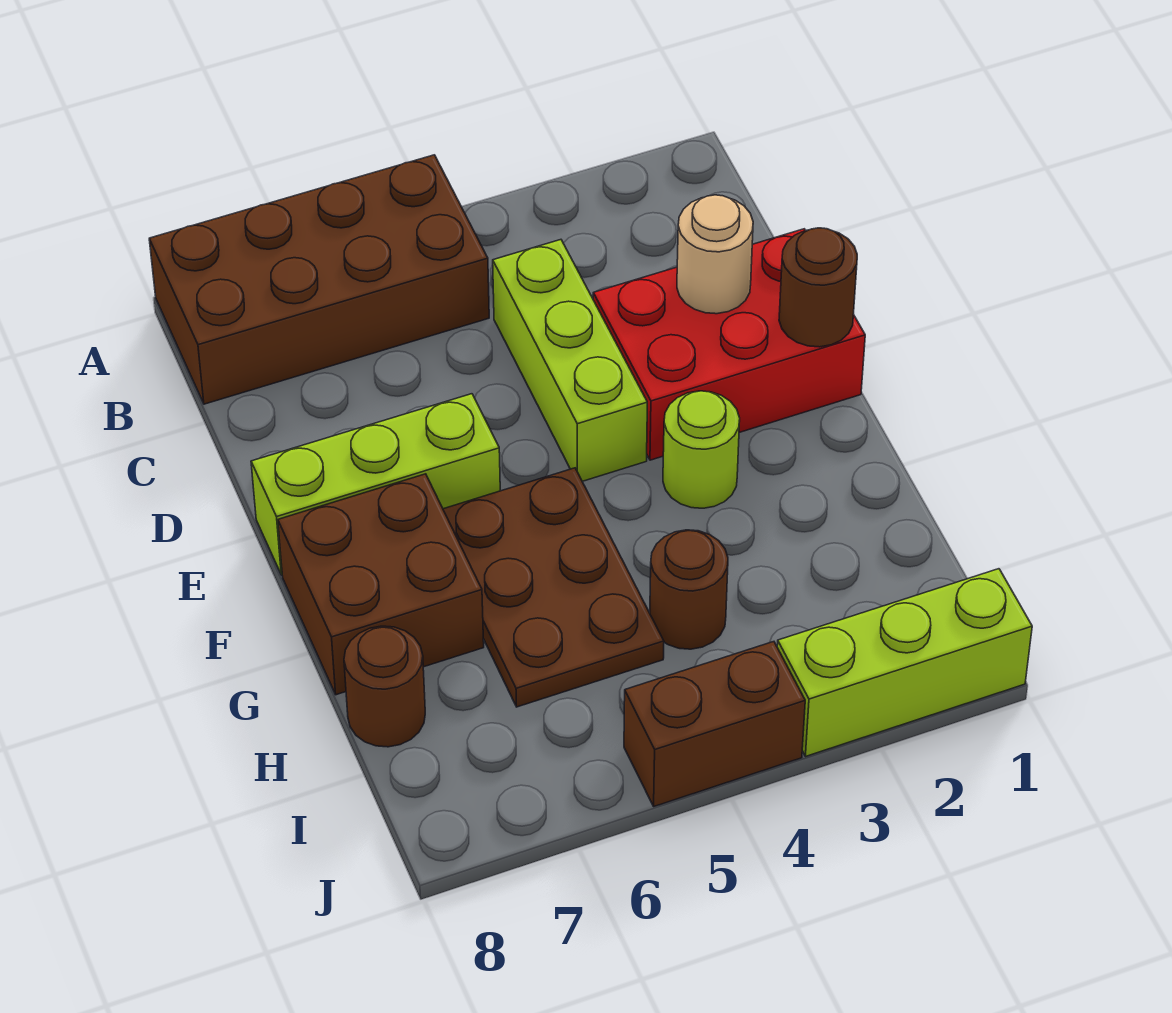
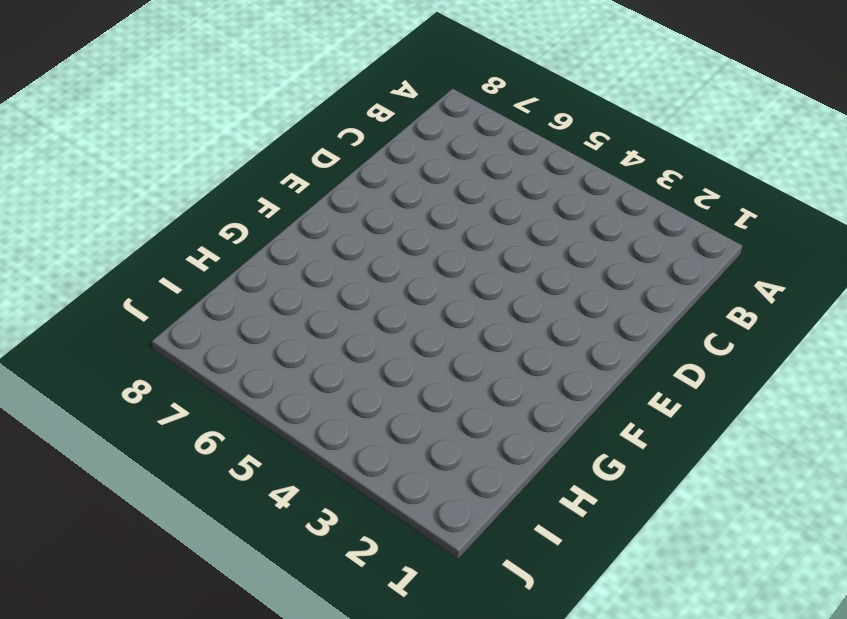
none -> brown brick A5:B8 level 1
none -> lime brick C4:E4 level 1
none -> red brick D1:E3 level 1

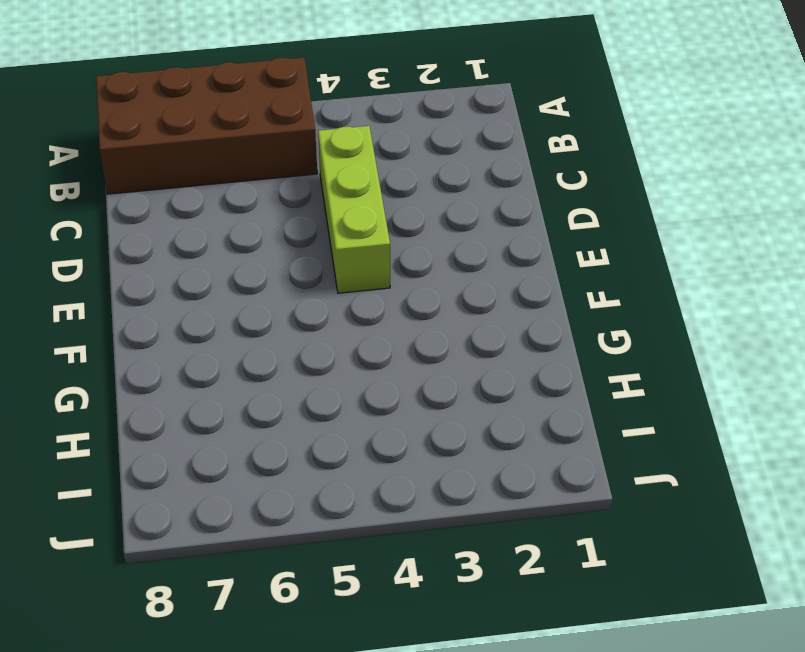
none -> red brick D1:E3 level 1
none -> lime brick E6:E8 level 1
none -> lime round brick F3 level 1

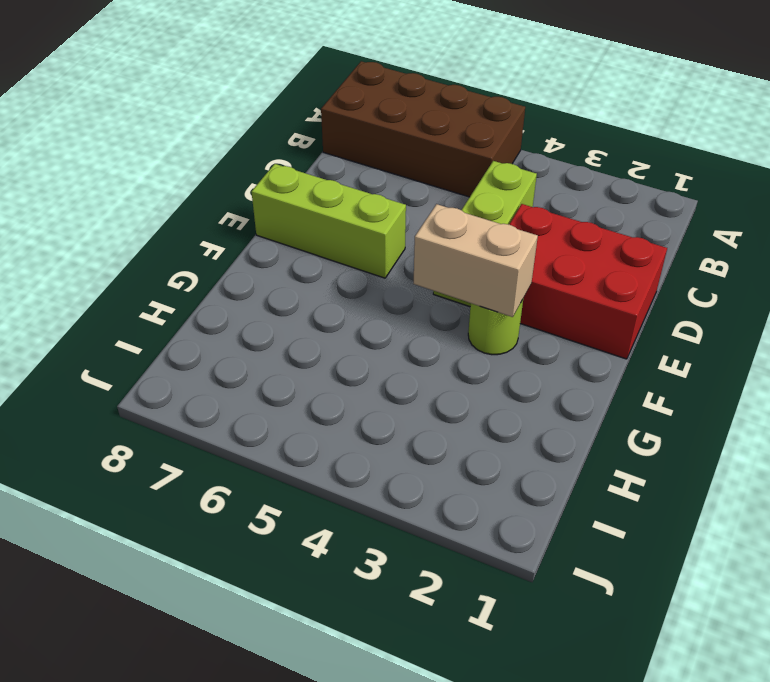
tan brick F3:F4 level 2 -> none
none -> brown plate F5:H6 level 1
none -> brown brick F7:G8 level 1
none -> brown round brick H4 level 1

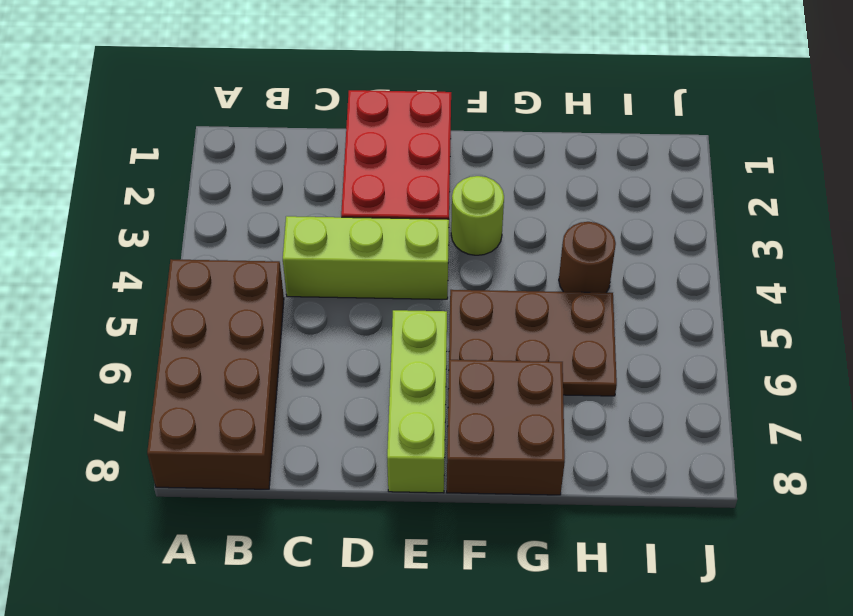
none -> brown round brick H8 level 1
none -> lime brick J1:J3 level 1
none -> brown brick J4:J5 level 1

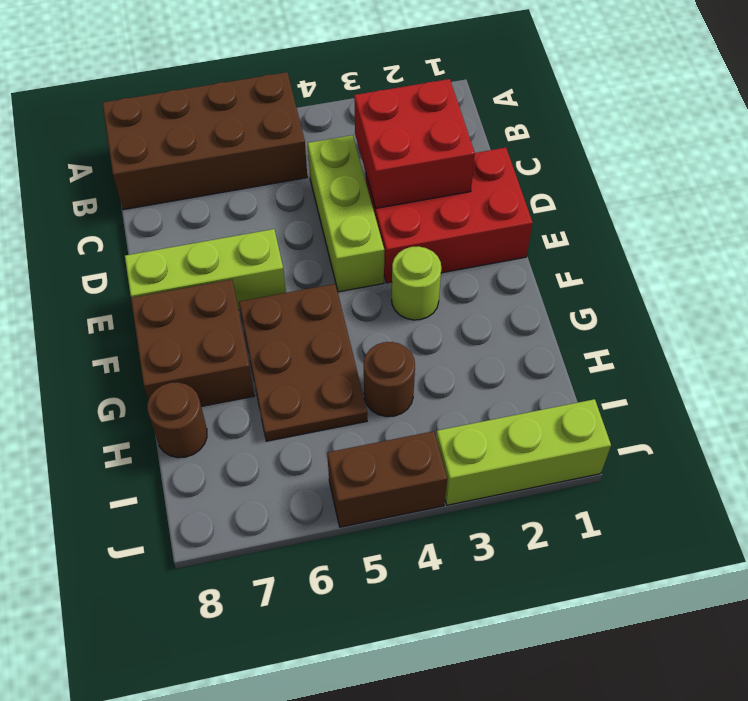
red brick C2:D3 level 2 -> tan round brick D2 level 2
none -> brown round brick E1 level 2

